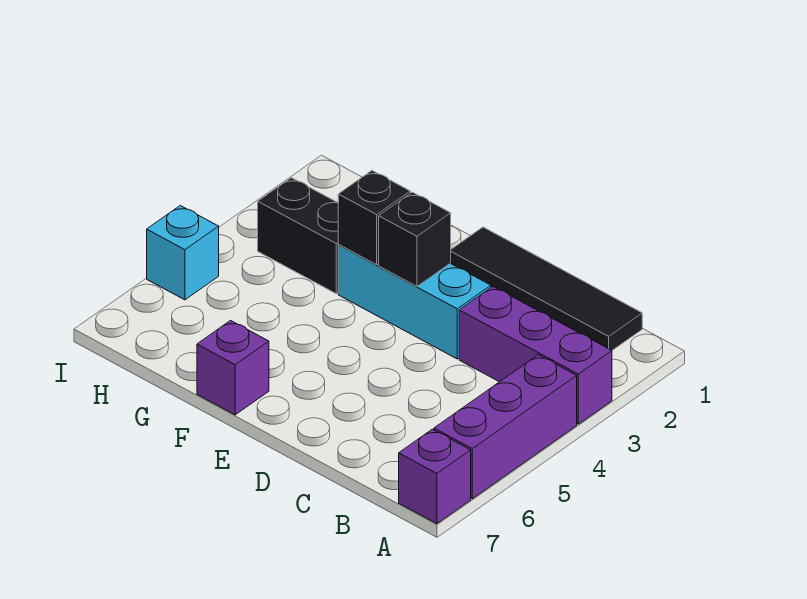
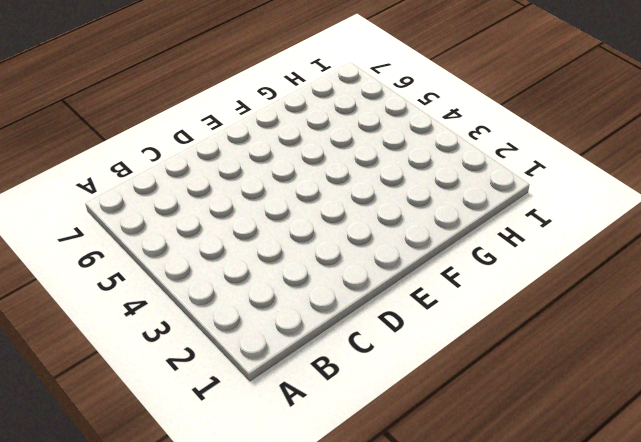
none -> purple brick A3:C3 level 1
none -> purple brick A4:A6 level 1

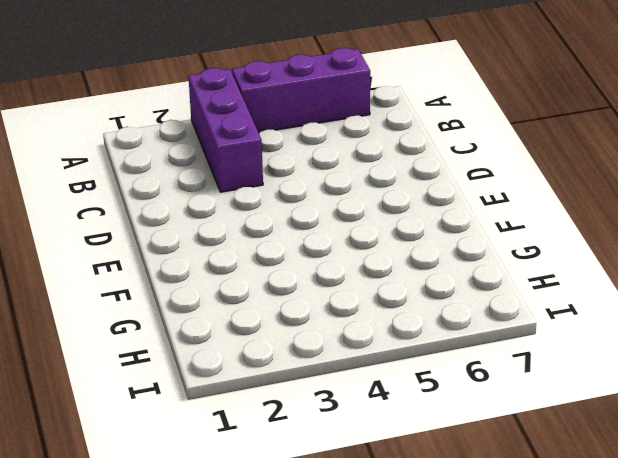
none -> purple brick A7 level 1
none -> black tile B1:E1 level 1

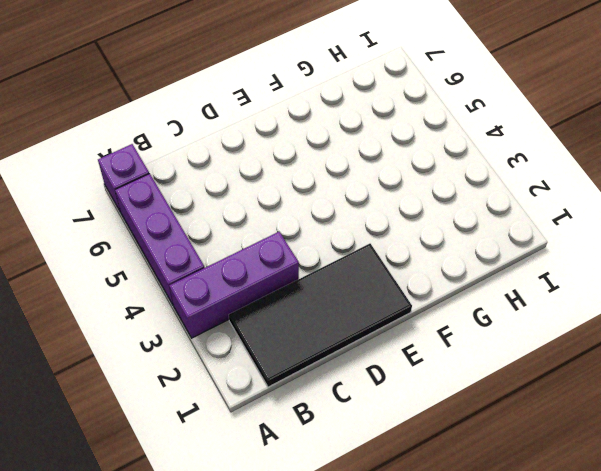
black tile B1:E2 level 1 -> black tile B1:E1 level 1
none -> cyan brick D3:F3 level 1
none -> purple brick F7 level 1

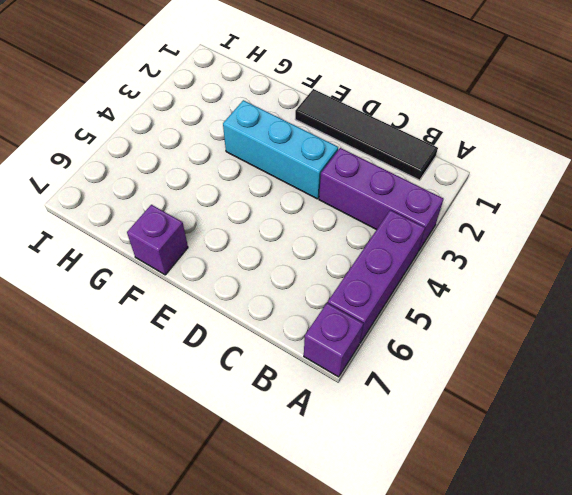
none -> black brick G3:H3 level 1
none -> cyan brick I5 level 1

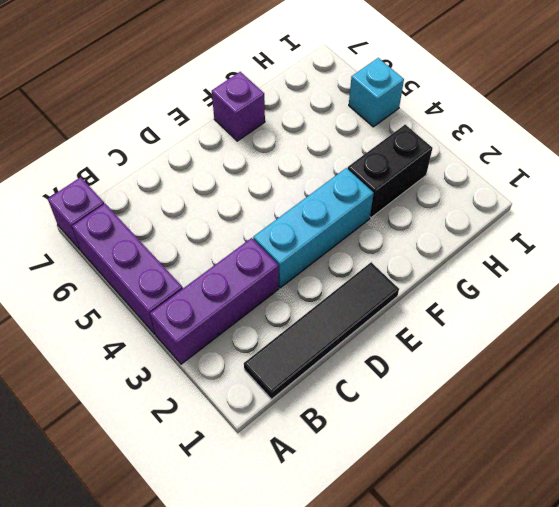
none -> black brick E3 level 2
none -> black brick F3 level 2

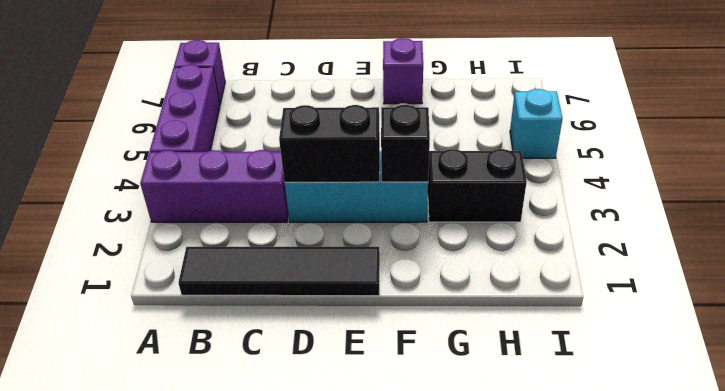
black brick D3:E3 level 2 -> black brick E3 level 2

